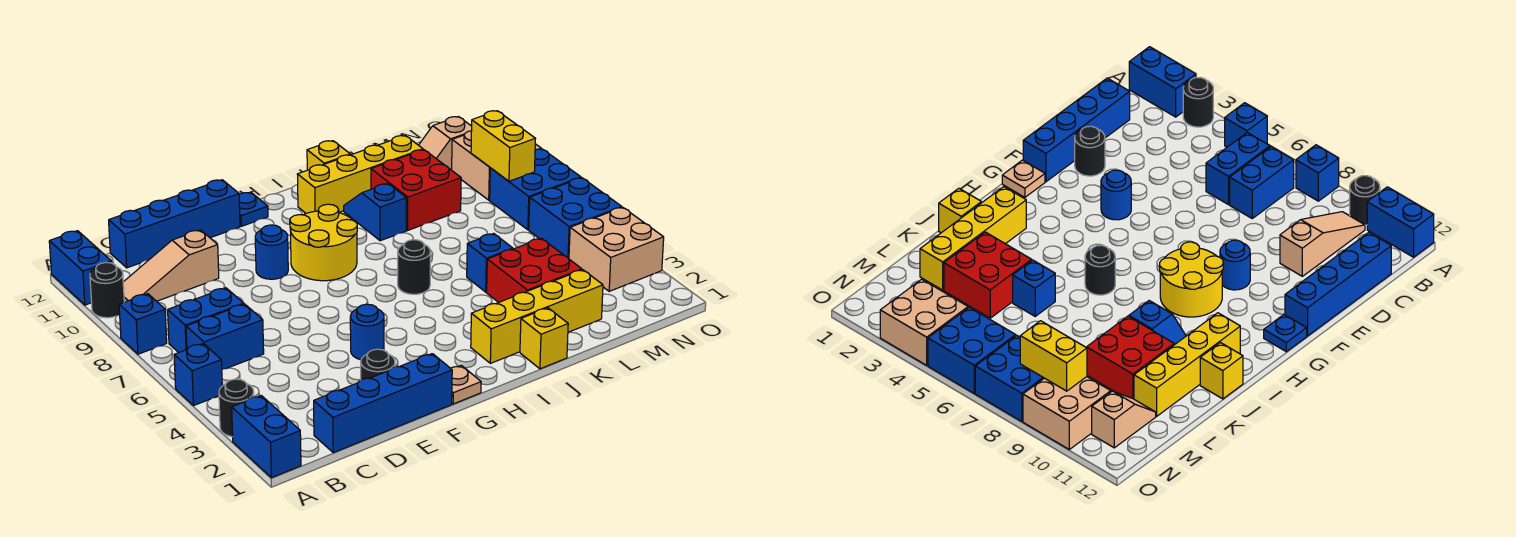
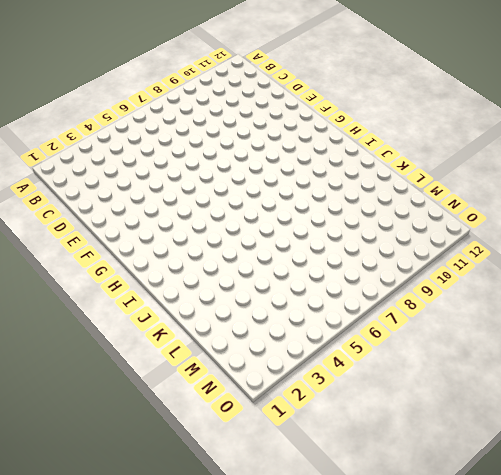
none -> blue brick A1:A2 level 1
none -> black round brick A3 level 1
none -> blue brick A5 level 1
none -> blue brick A8 level 1

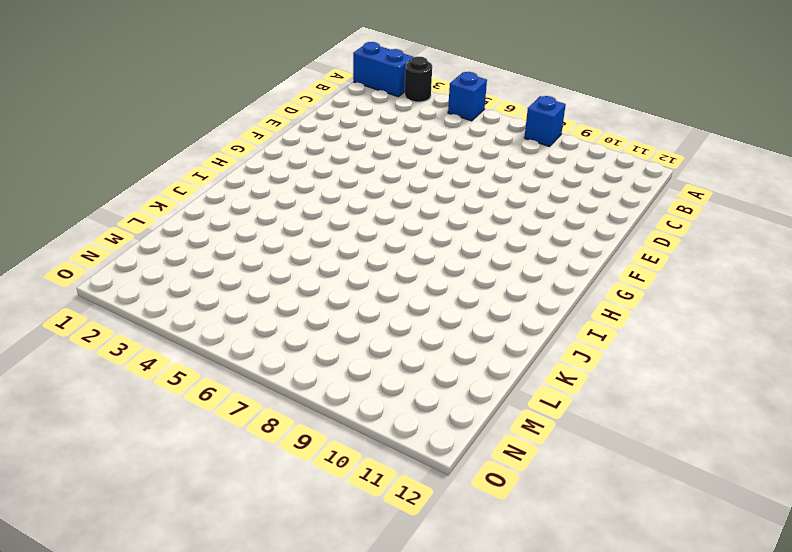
none -> black round brick A10 level 1
none -> blue brick A11:A12 level 1
none -> blue brick B6:C6 level 1
none -> blue brick B7:C7 level 1

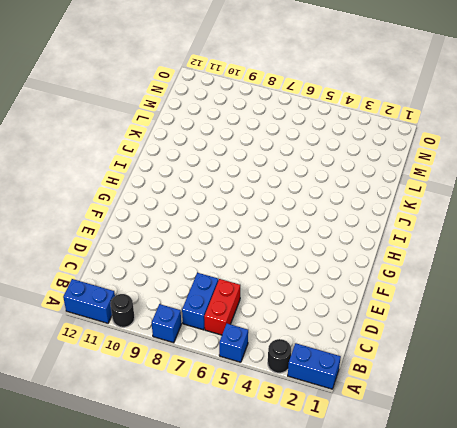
red brick B6:C6 level 1 -> blue brick B6:C6 level 1
none -> tan slope B10:D10 level 1 top D
none -> blue brick C1:F1 level 1
none -> blue brick C12:F12 level 1
none -> black round brick E2 level 1

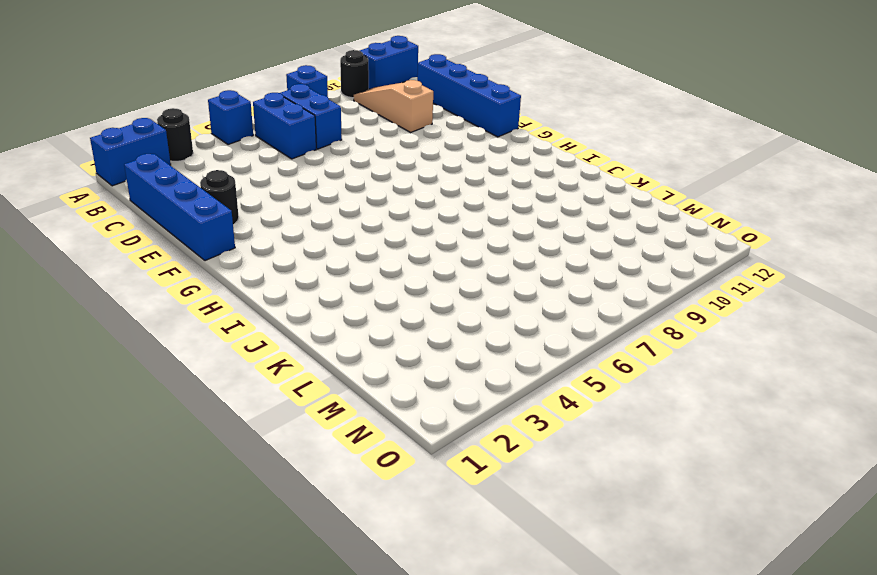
none -> blue round brick F4 level 1
none -> blue round brick F9 level 1
none -> tan plate G1 level 1
none -> yellow round brick G8:H9 level 1

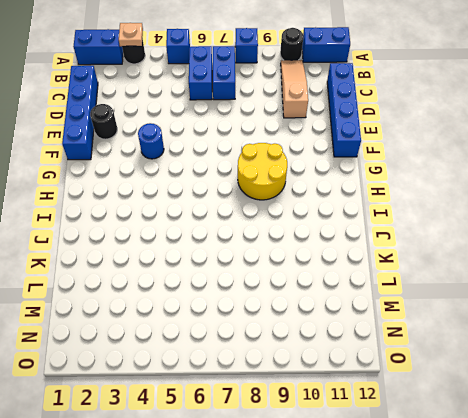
tan plate A3 level 2 -> tan plate G1 level 1
none -> blue round brick F9 level 1
none -> blue plate G12 level 1
none -> yellow brick I2:L2 level 1
none -> black round brick I6 level 1

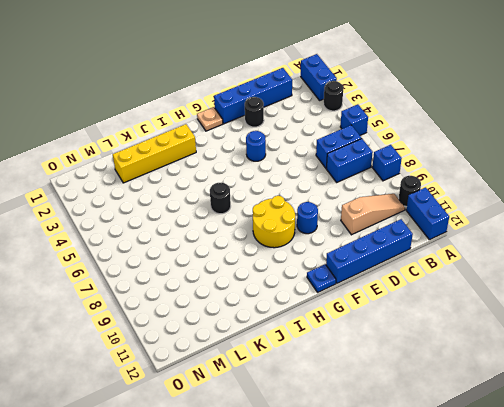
none -> yellow brick I11:L11 level 1
none -> yellow brick J1 level 1
none -> blue slope J9:J10 level 1 top 9
none -> yellow brick J12 level 1

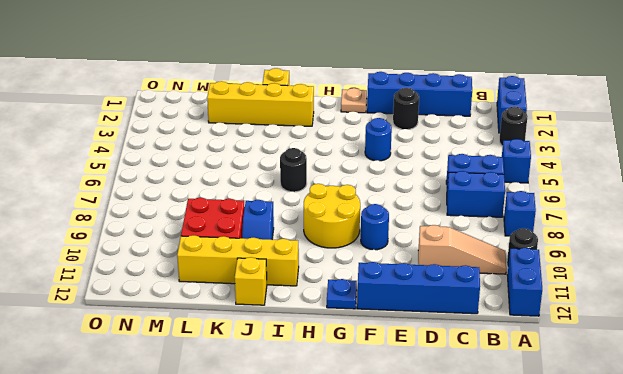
none -> red brick K3:L4 level 1
none -> blue brick K5 level 1
none -> tan slope M11:N11 level 1 top N
none -> tan brick N3:O4 level 1

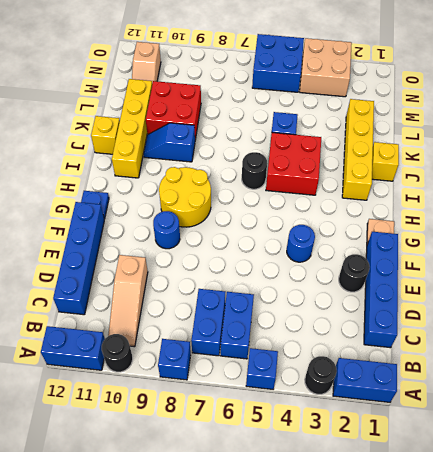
red brick I4:J5 level 1 -> red brick K3:L4 level 1
none -> blue brick N7:O8 level 1
none -> tan brick N9:O10 level 1
none -> yellow brick N8:N9 level 2

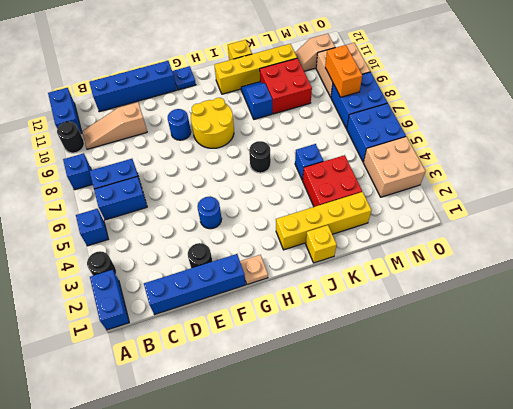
orange brick N8:N9 level 2 -> yellow brick N8:N9 level 2

